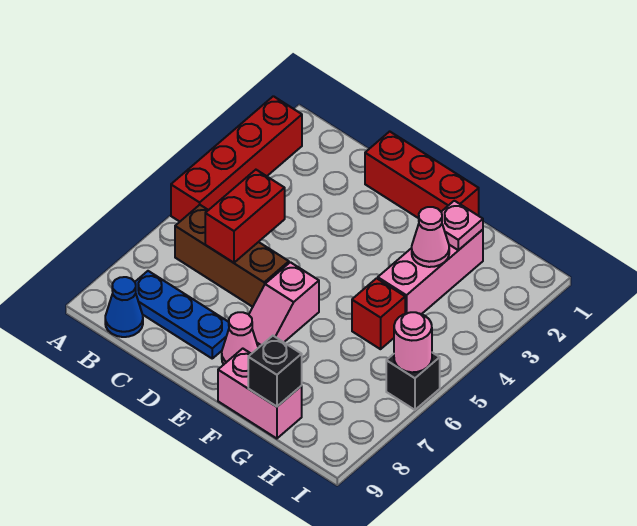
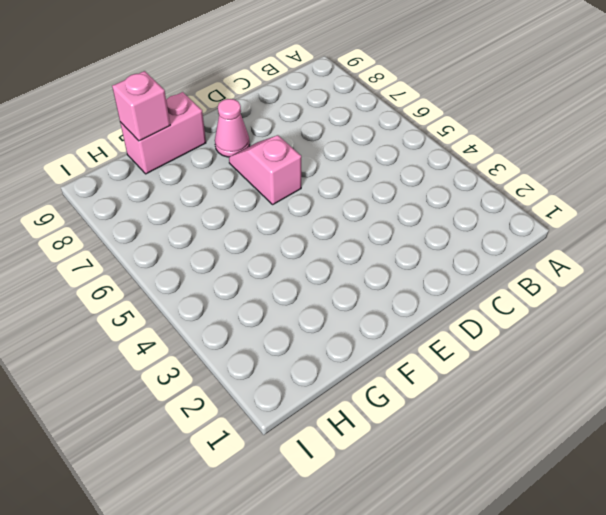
pink brick G9 level 2 -> black brick G9 level 2
none -> red brick A2:A5 level 1
none -> brown brick B6:D6 level 1
none -> blue plate B8:D8 level 1

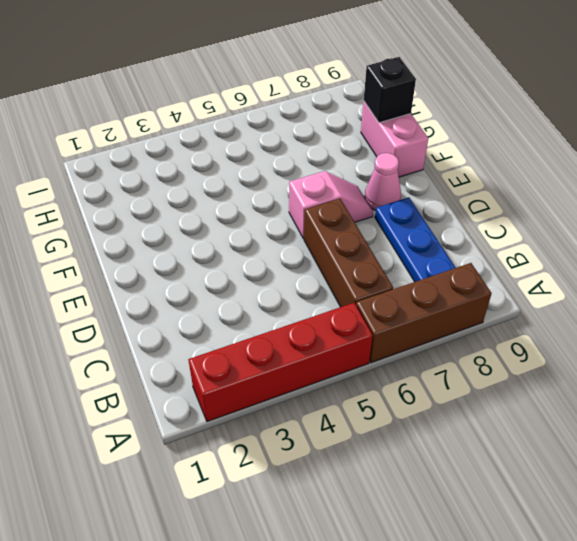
brown brick A6:A8 level 1 -> none
none -> blue cone B9 level 1
none -> red brick D1:F1 level 1
none -> pink brick G2:G4 level 1

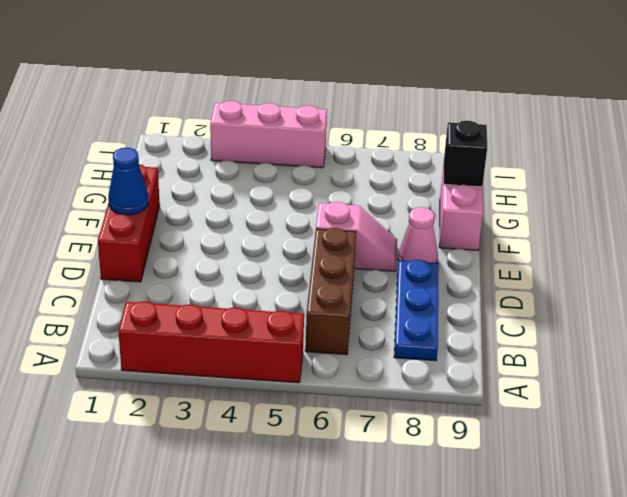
blue cone E1 level 2 -> blue cone B9 level 1
pink brick I3:I5 level 1 -> pink brick G2:G4 level 1
none -> red brick G5 level 1
none -> black brick I6 level 1
none -> red brick C5:C6 level 2

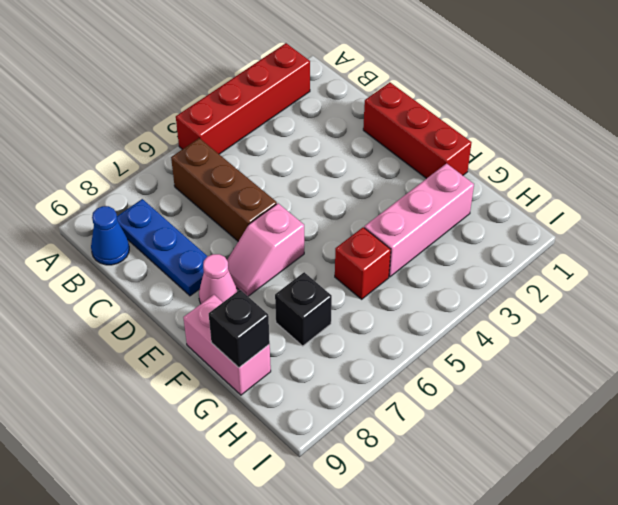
black brick G7 level 1 -> black brick I6 level 1
none -> red brick C5:C6 level 2
none -> pink plate G2 level 2
none -> pink cone G3 level 2

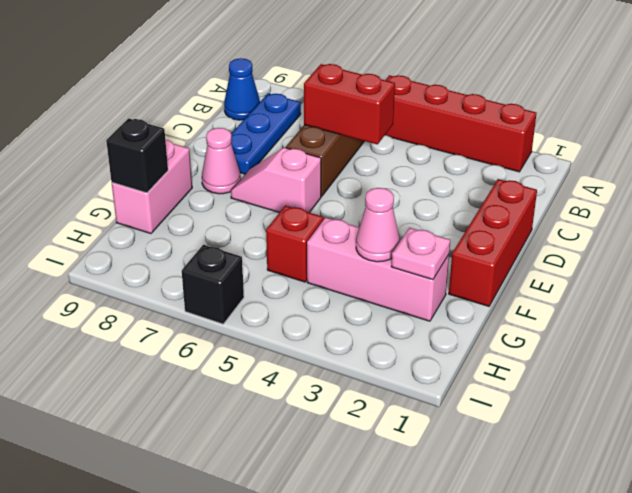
none -> pink round brick I6 level 2

